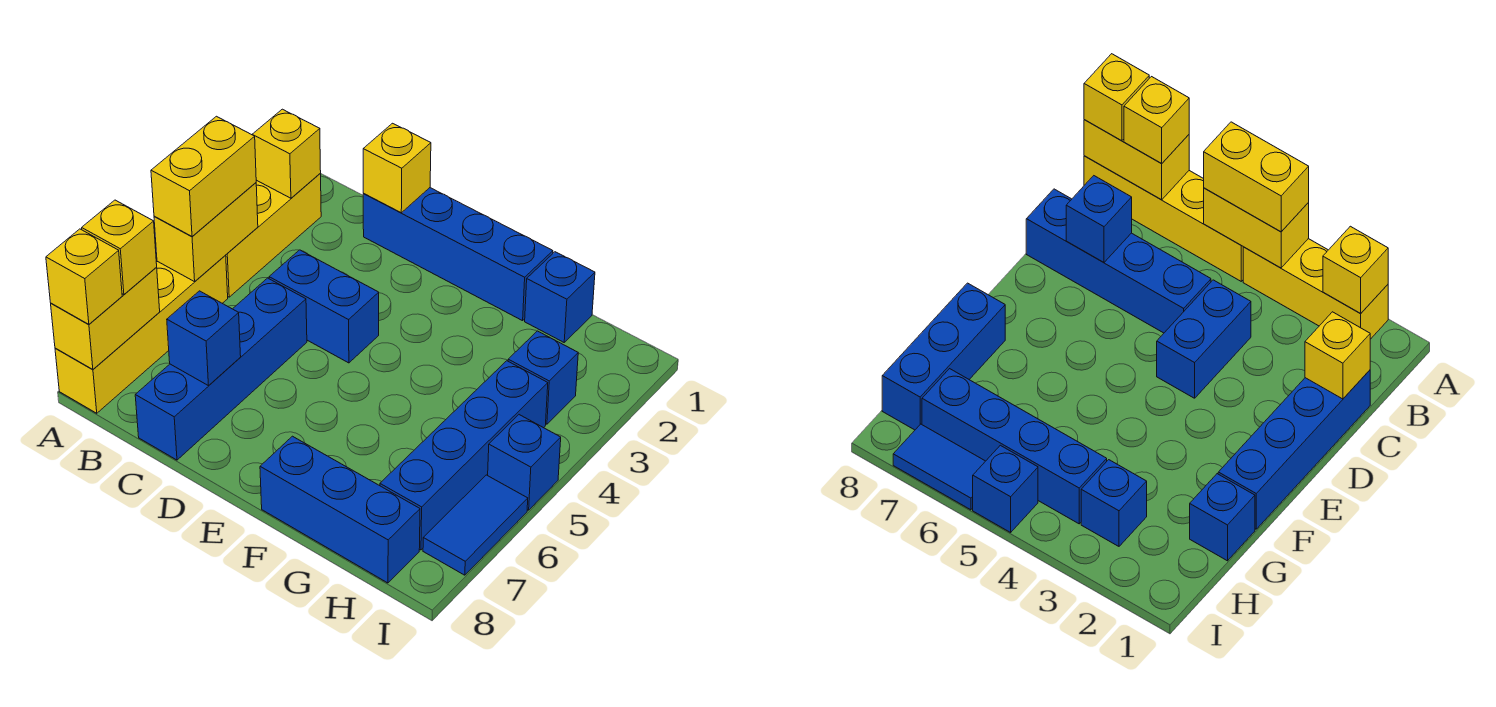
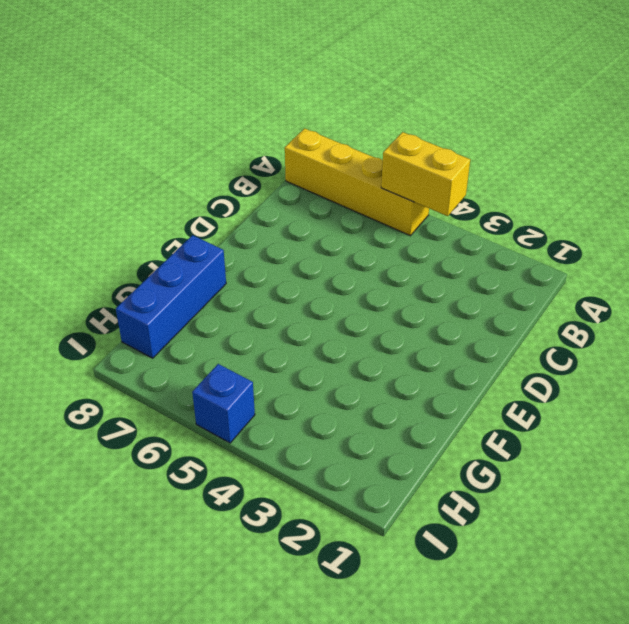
none -> yellow brick A2:A4 level 1
none -> blue brick C1:F1 level 1
none -> blue brick C4:D4 level 1

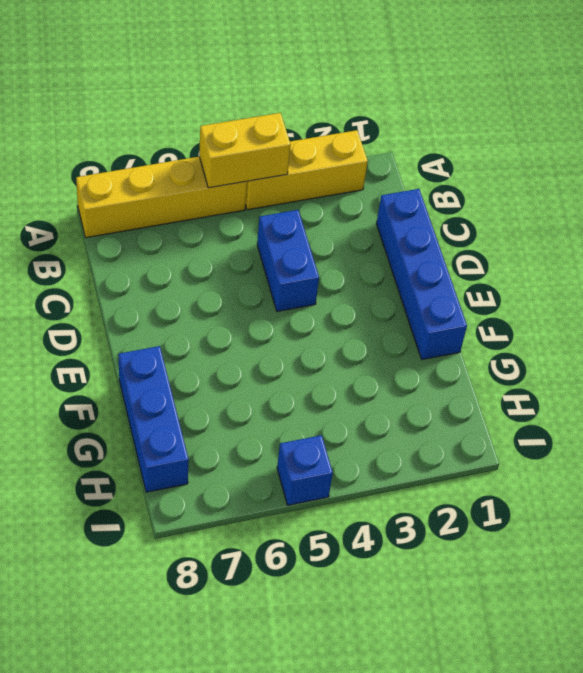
none -> blue brick C5:C8 level 1
none -> blue brick G1 level 1
none -> blue brick H3 level 1

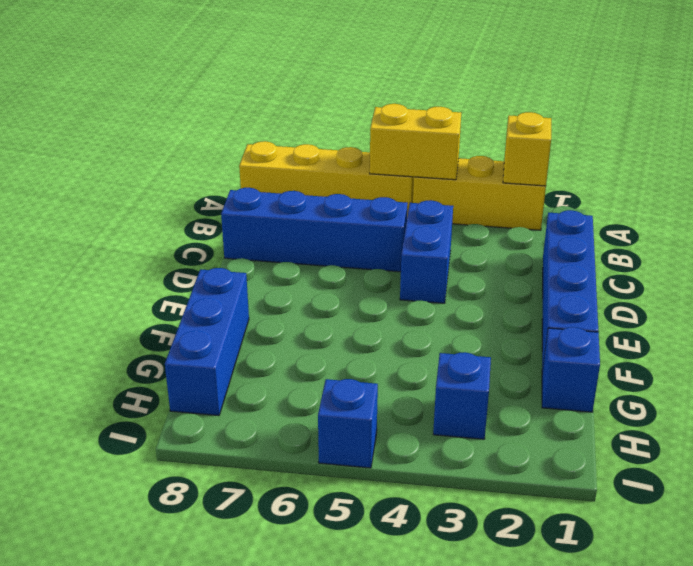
none -> blue brick H4:H7 level 1
none -> blue tile I6:I7 level 1
none -> yellow brick A7:A8 level 2

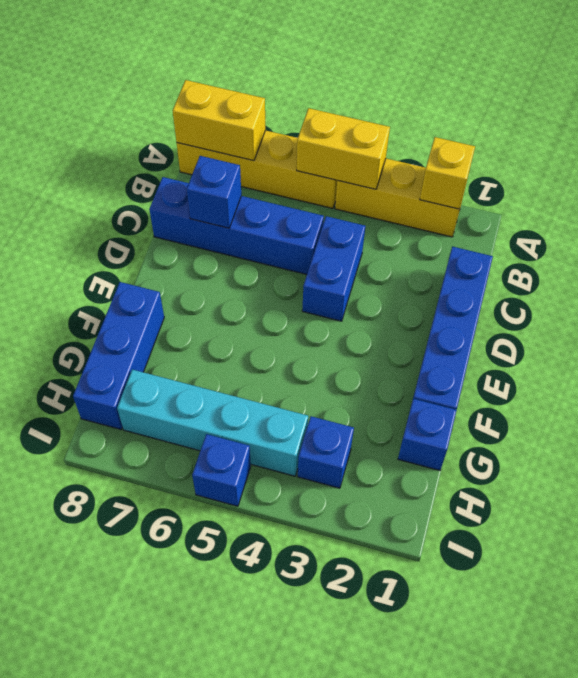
cyan brick H4:H7 level 1 -> blue brick H4:H7 level 1
none -> blue tile I6:I7 level 1
none -> yellow brick C1 level 2
none -> yellow brick A4:A5 level 3

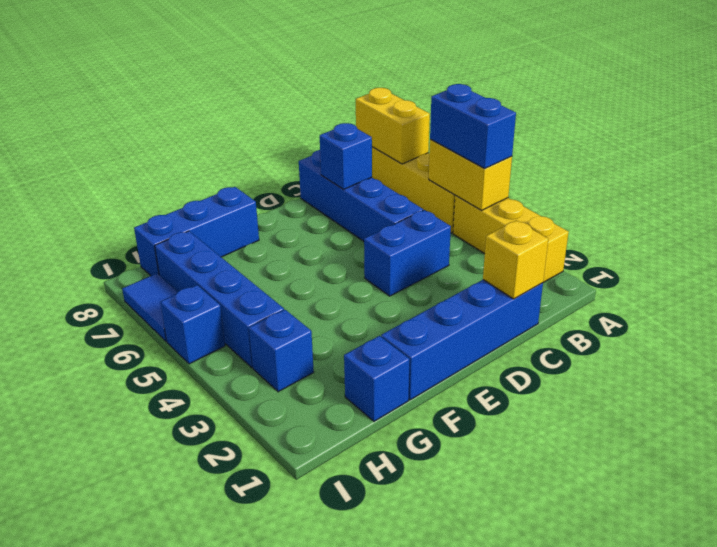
blue brick A4:A5 level 3 -> yellow brick A4:A5 level 3
none -> yellow brick A2 level 2
none -> yellow brick A7 level 3
none -> yellow brick A8 level 3

